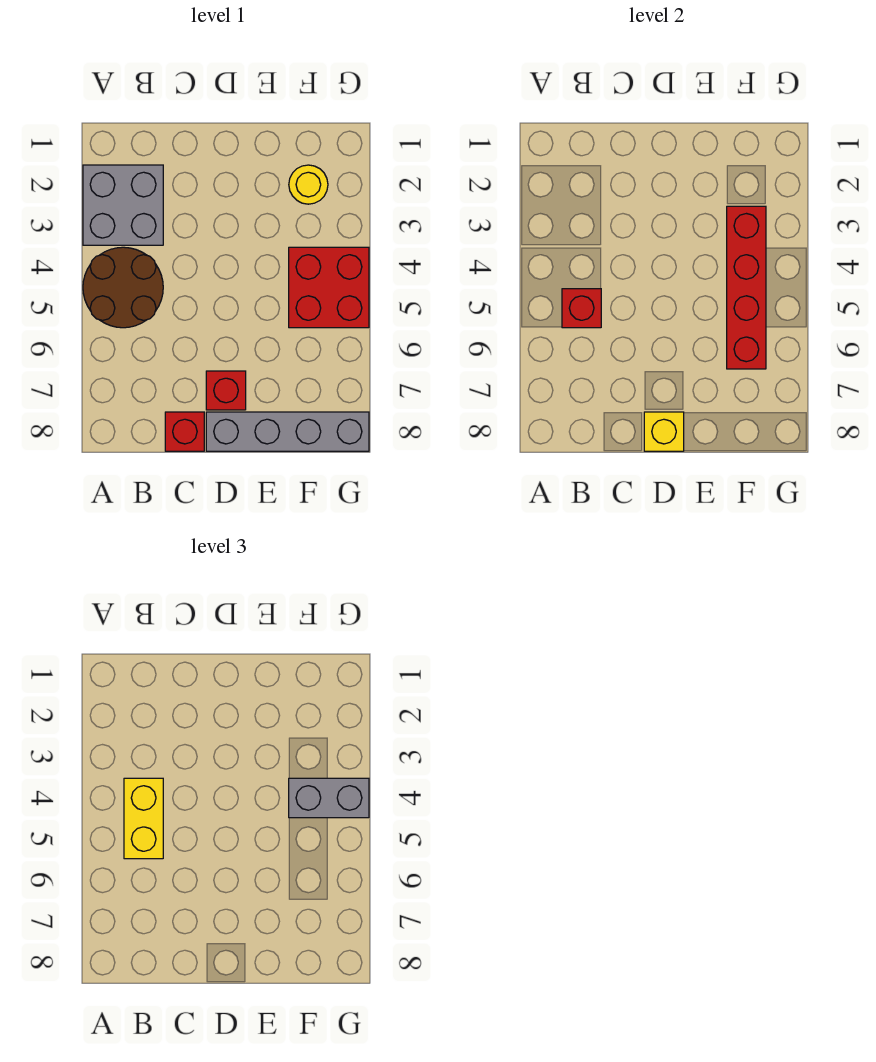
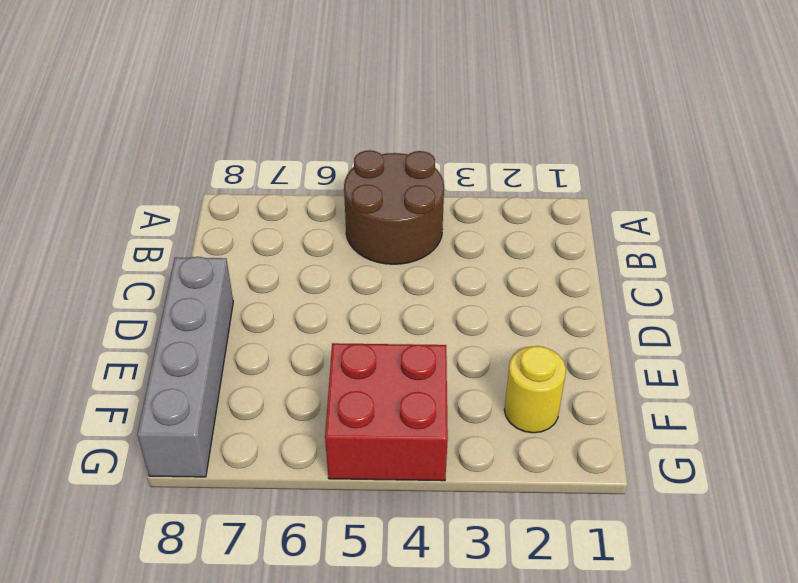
none -> grey brick A2:B3 level 1
none -> red brick C8 level 1
none -> red brick D7 level 1

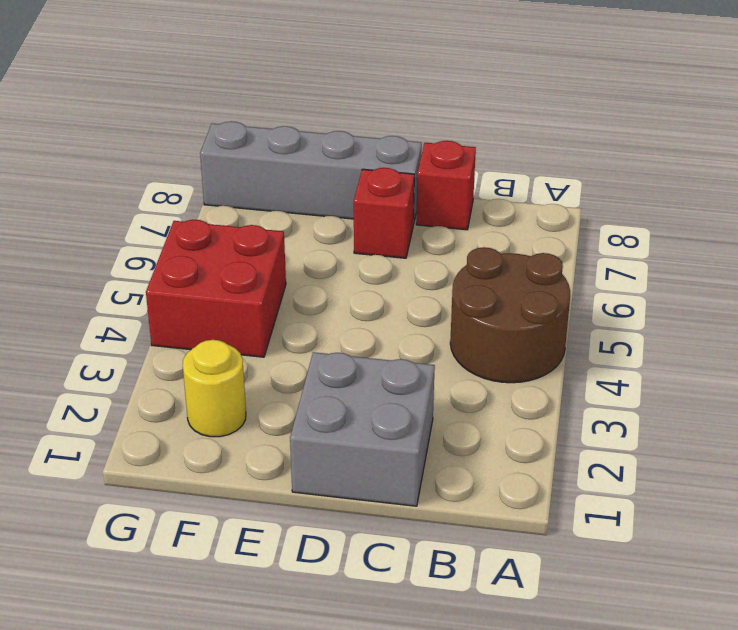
grey brick C1:D2 level 1 -> grey brick A2:B3 level 1
none -> red brick B5 level 2
none -> yellow brick D8 level 2
none -> red brick F3:F6 level 2

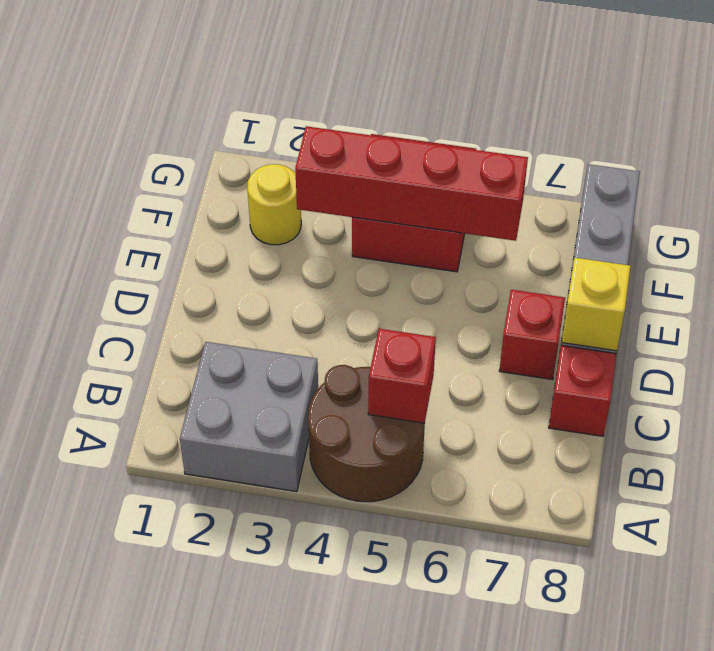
none -> yellow brick B4:B5 level 3
none -> grey brick F4:G4 level 3

